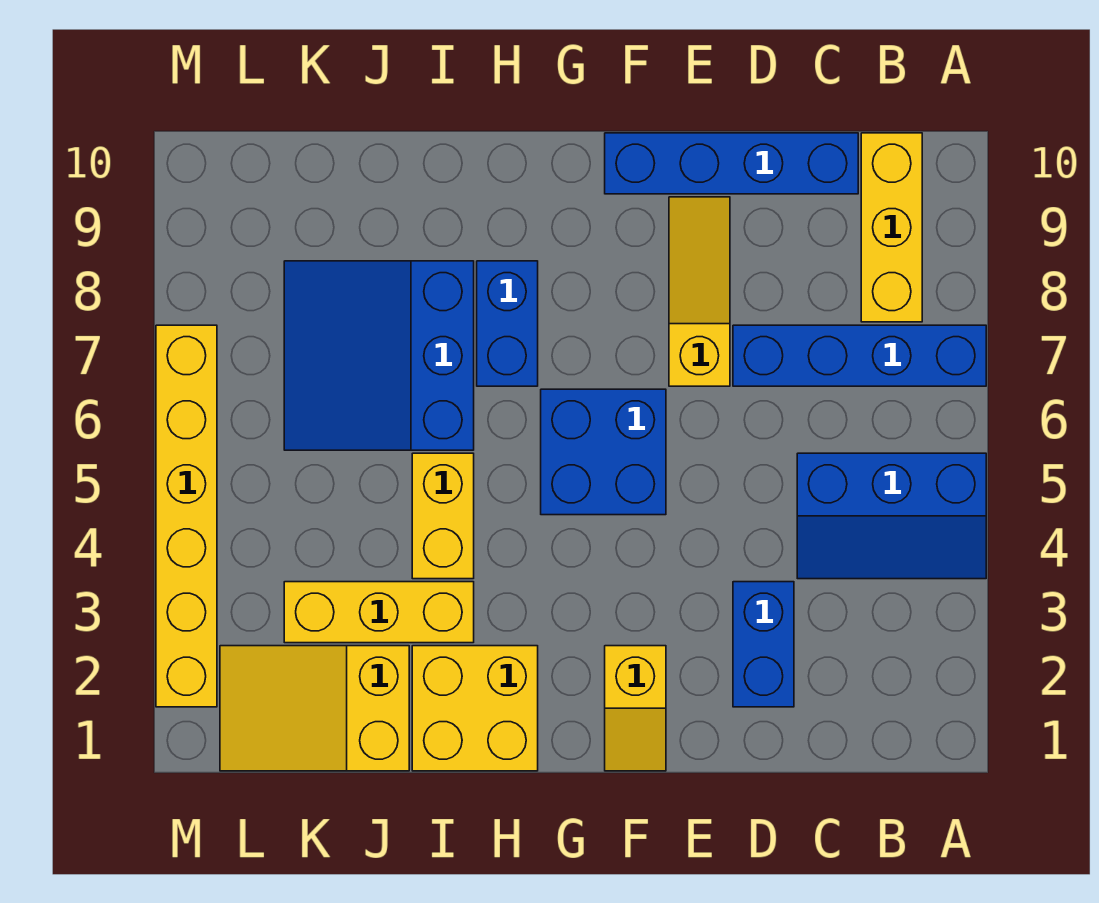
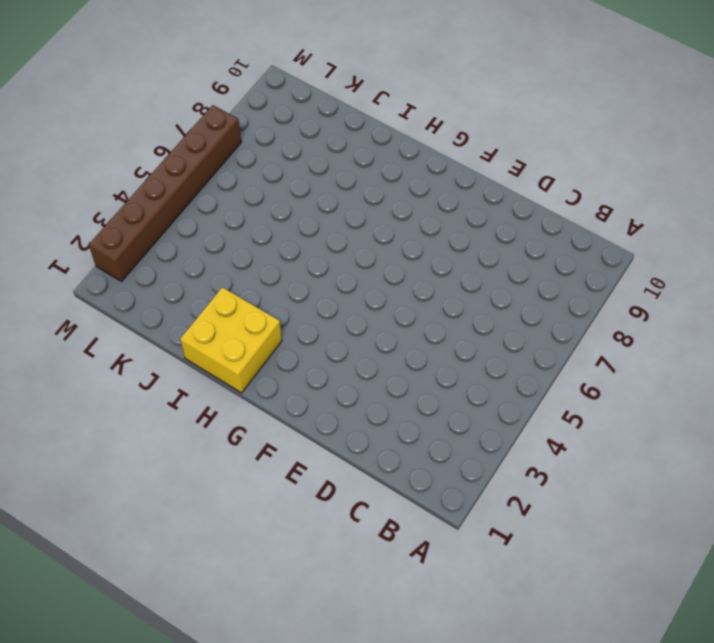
brown brick M2:M7 level 1 -> yellow brick M2:M7 level 1
none -> blue slope A4:C5 level 1 top 5
none -> blue brick A7:D7 level 1
none -> yellow brick B8:B10 level 1

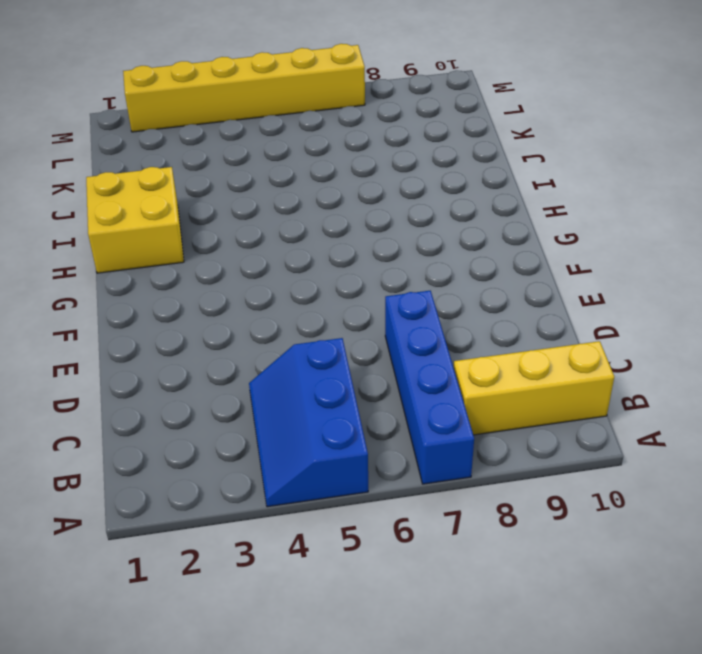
none -> blue brick C10:F10 level 1
none -> blue brick D2:D3 level 1
none -> yellow slope E7:E9 level 1 top 7

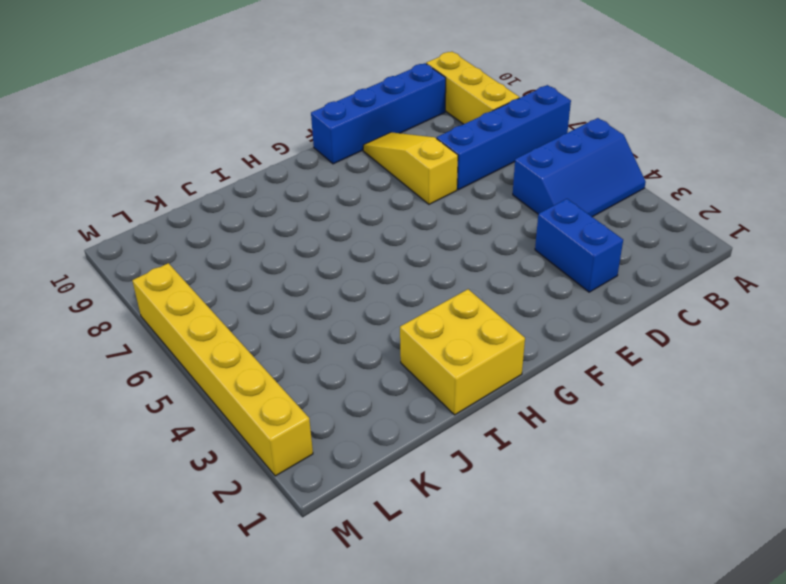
none -> yellow slope F1:F2 level 1 top 2
none -> blue brick F5:G6 level 1
none -> blue brick H7:H8 level 1

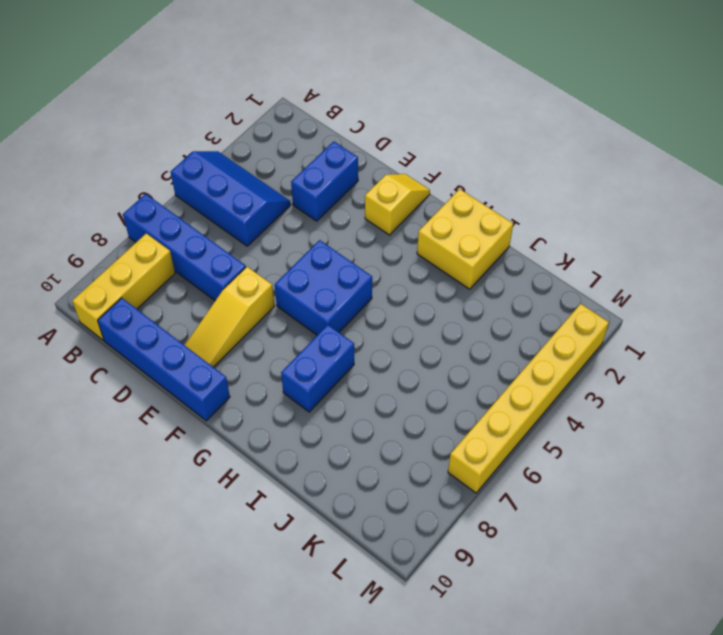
none -> yellow brick I3:K3 level 1
none -> yellow brick I4:I5 level 1
none -> blue slope I6:K8 level 1 top I

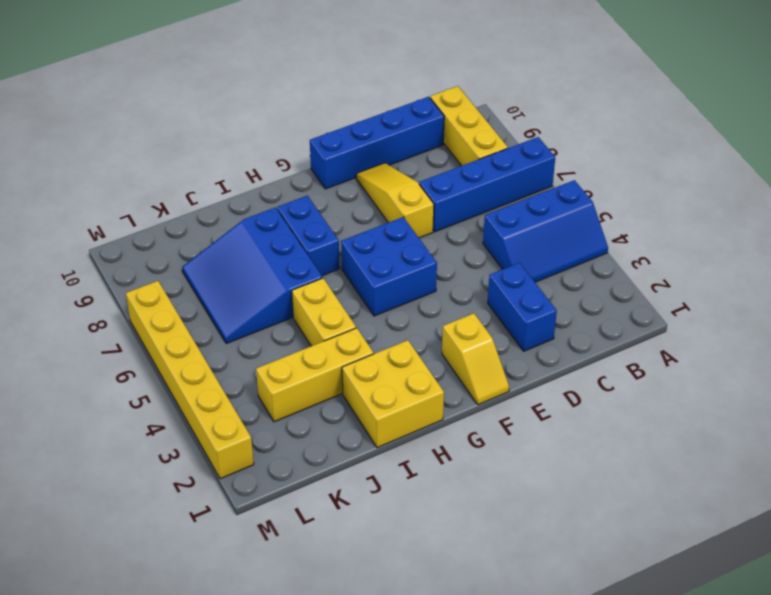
none -> yellow slope J1:L2 level 1 top J

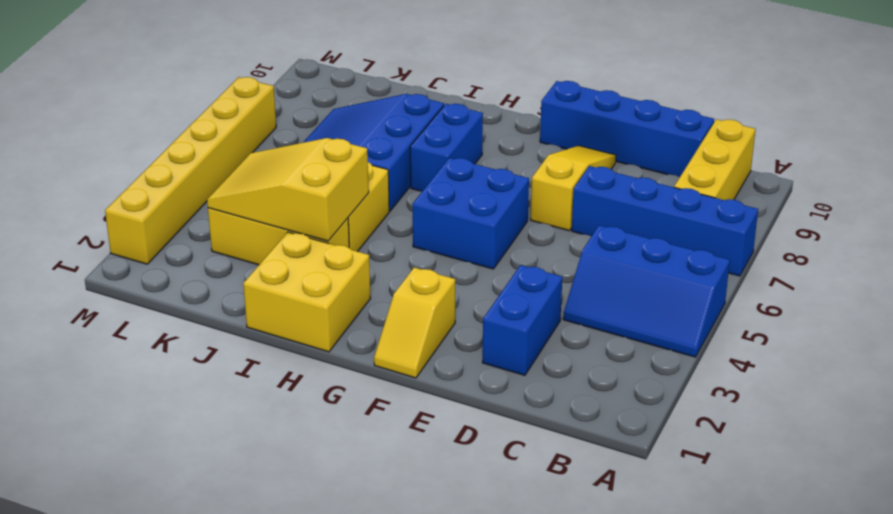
yellow slope I3:K4 level 2 top I -> yellow slope J1:L2 level 1 top J

